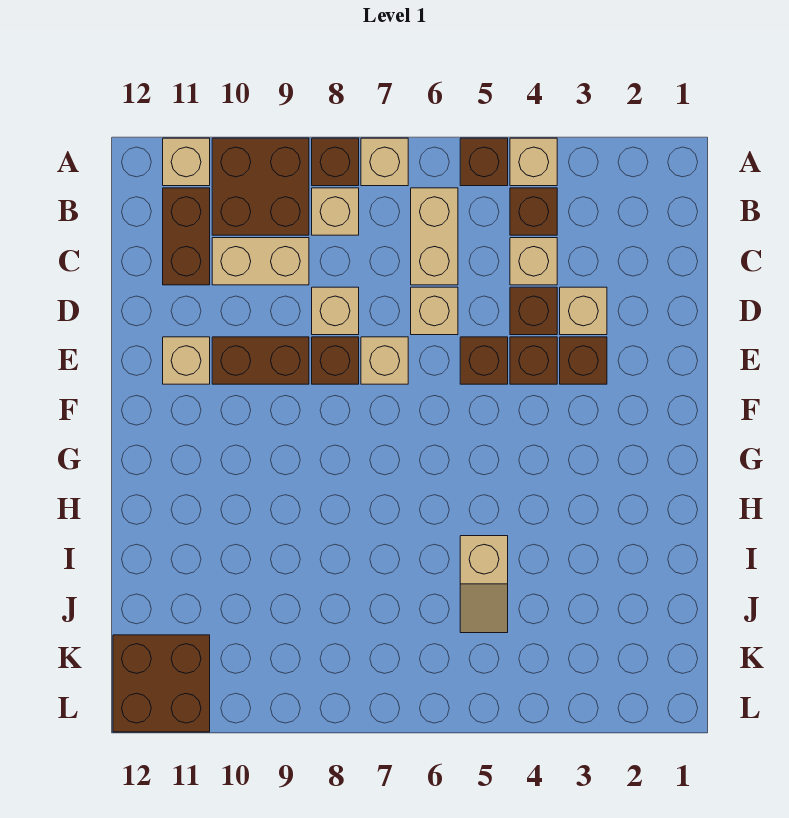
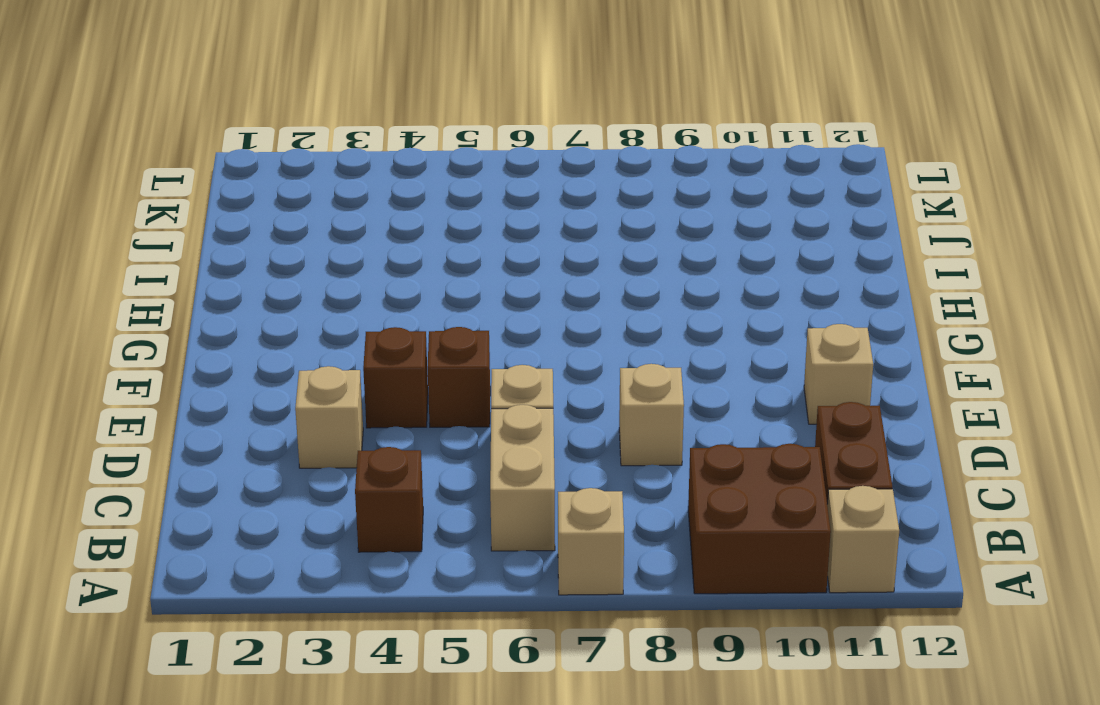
none -> tan brick A4 level 1
none -> brown brick A5 level 1
none -> brown brick A8 level 1

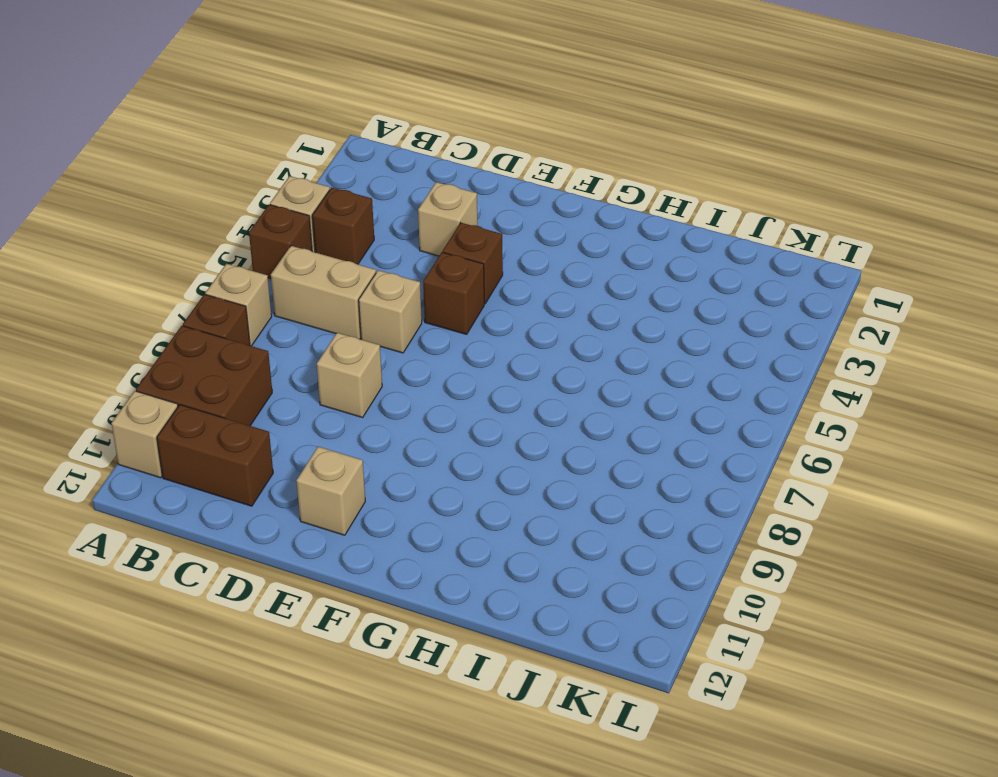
none -> tan brick B8 level 1
none -> tan brick C4 level 1
none -> tan brick C9:C10 level 1

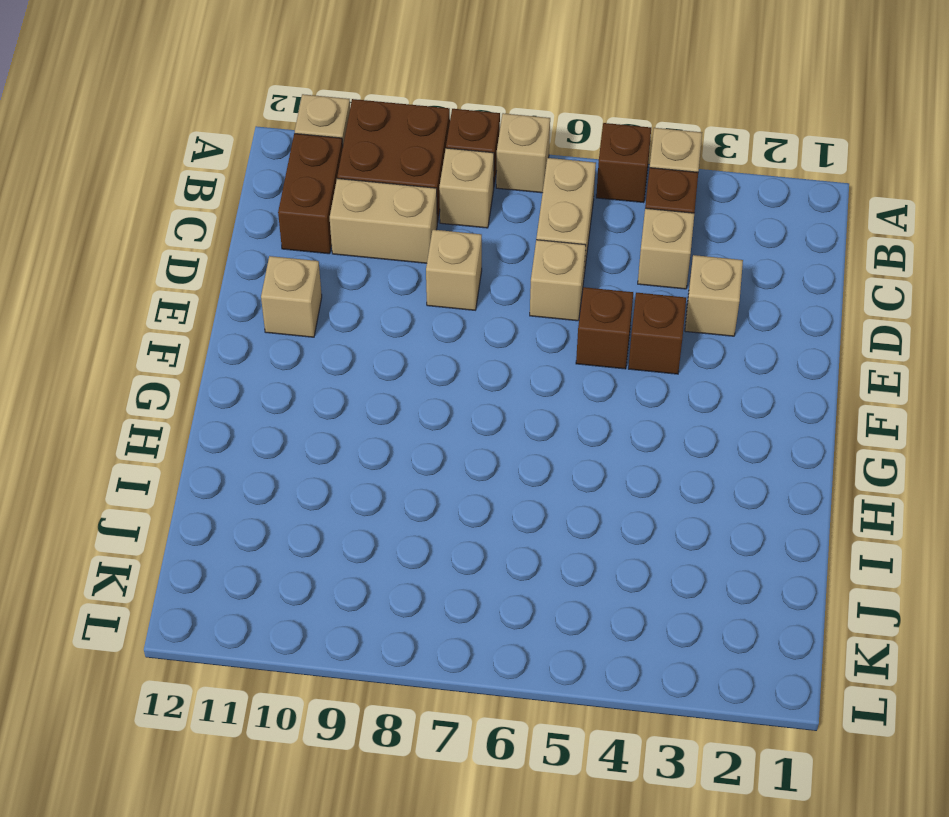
none -> brown brick D4 level 1
none -> brown brick E3 level 1
none -> tan brick E7 level 1

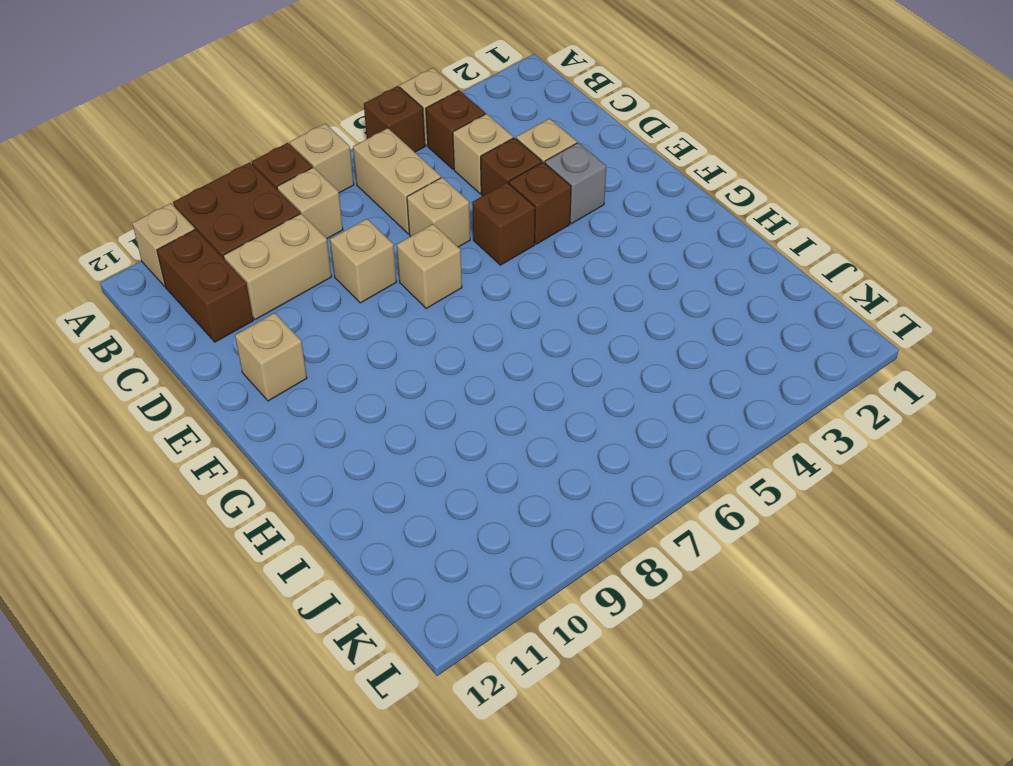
grey brick E3 level 1 -> brown brick E3 level 1
none -> brown brick E8 level 1
none -> brown brick E9:E10 level 1
none -> tan slope I5:J5 level 1 top I

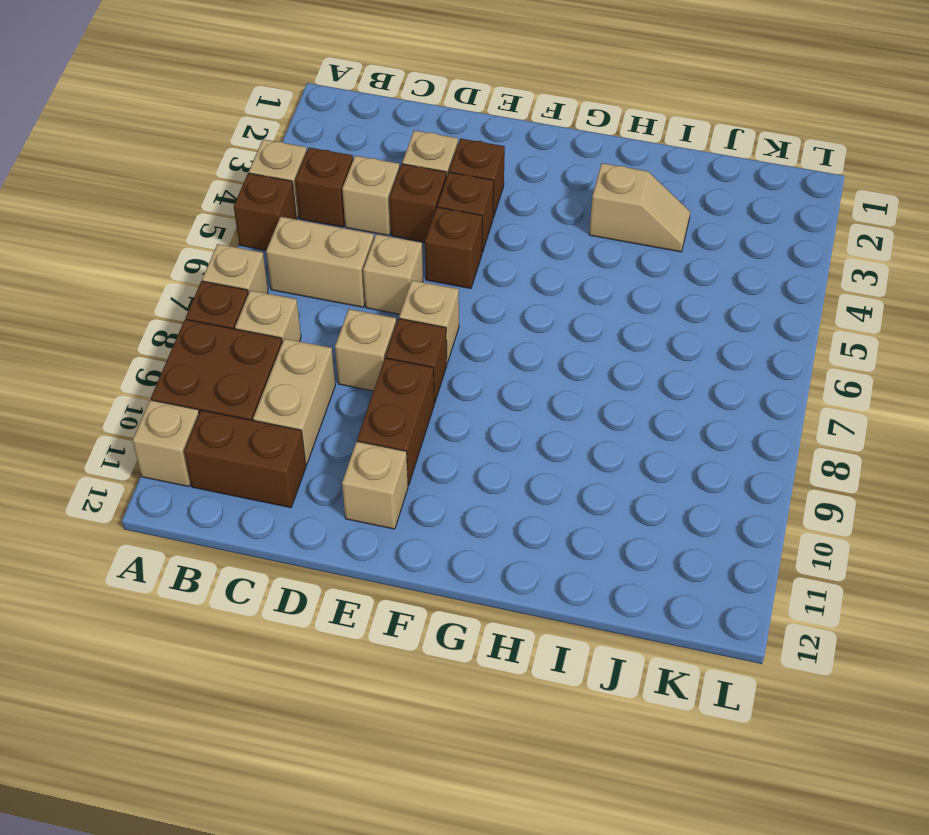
tan slope H3:I3 level 1 top H -> tan slope I5:J5 level 1 top I
none -> brown brick K11:L12 level 1

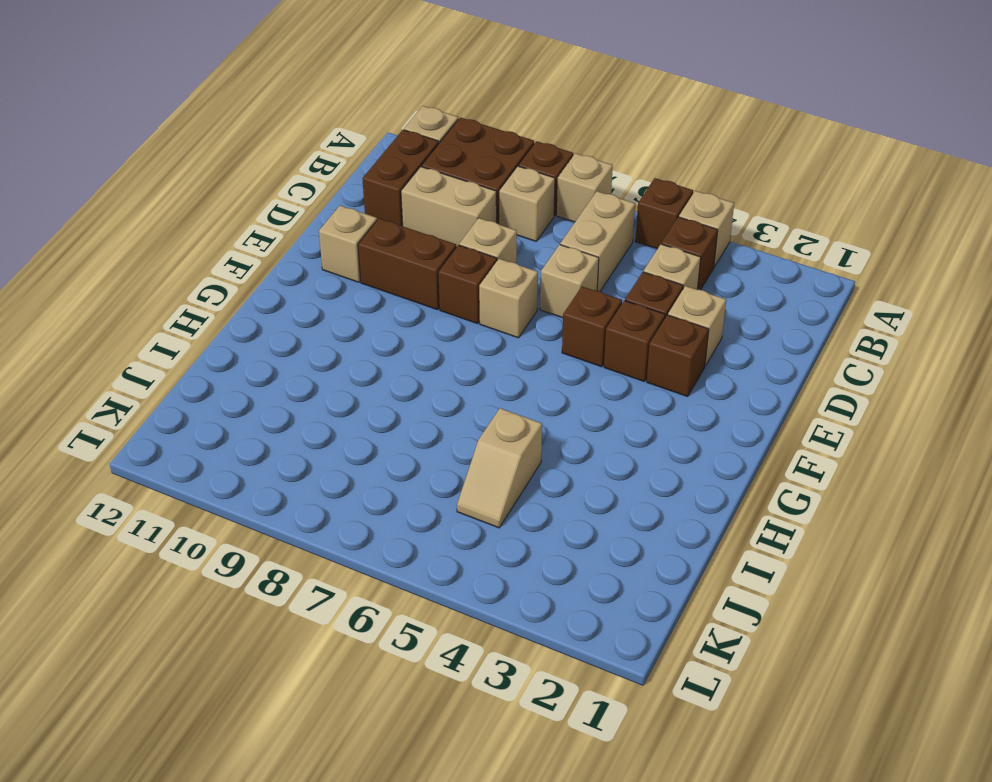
none -> brown brick K11:L12 level 1

